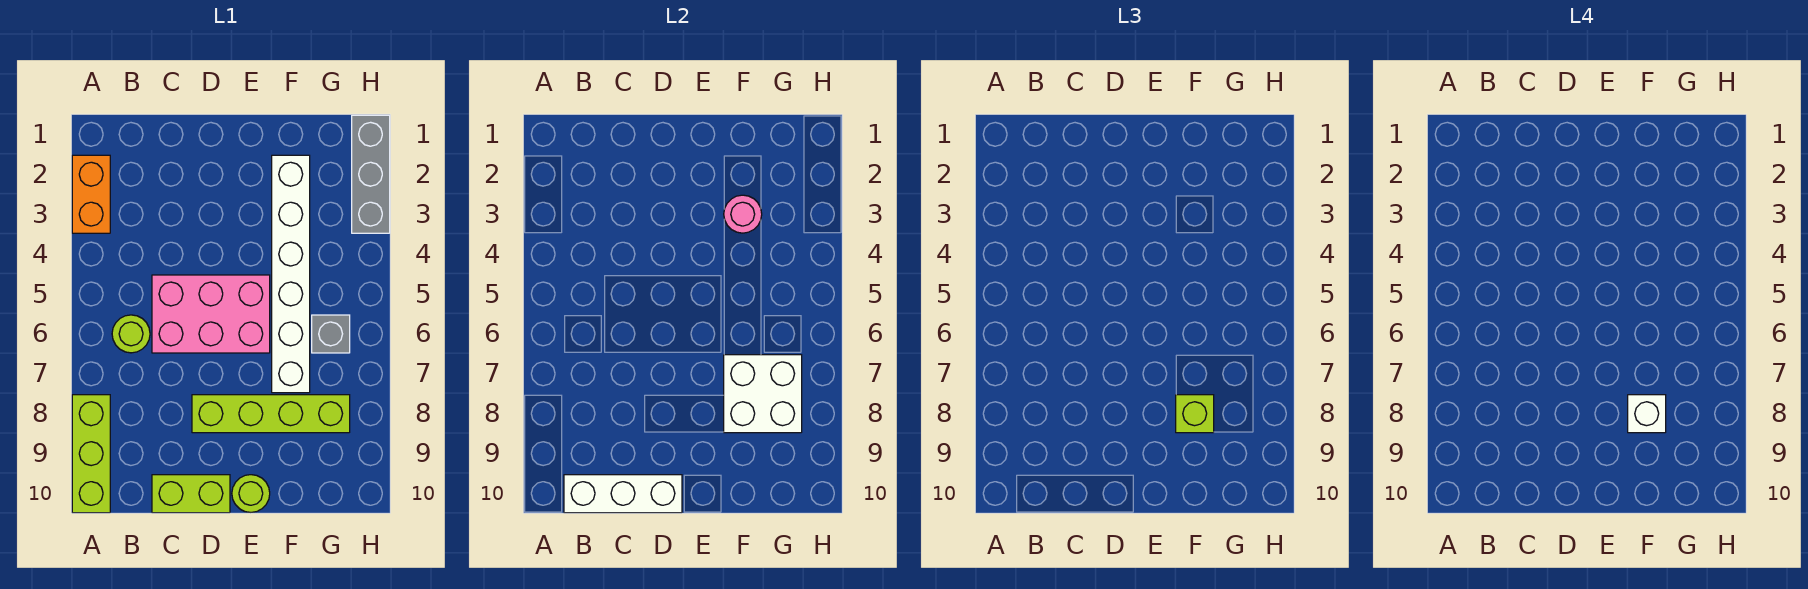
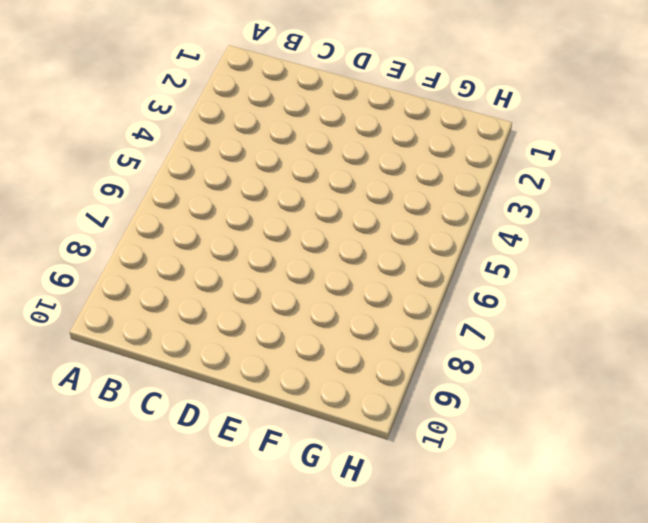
none -> orange brick A2:A3 level 1
none -> lime brick A8:A10 level 1
none -> lime round brick B6 level 1

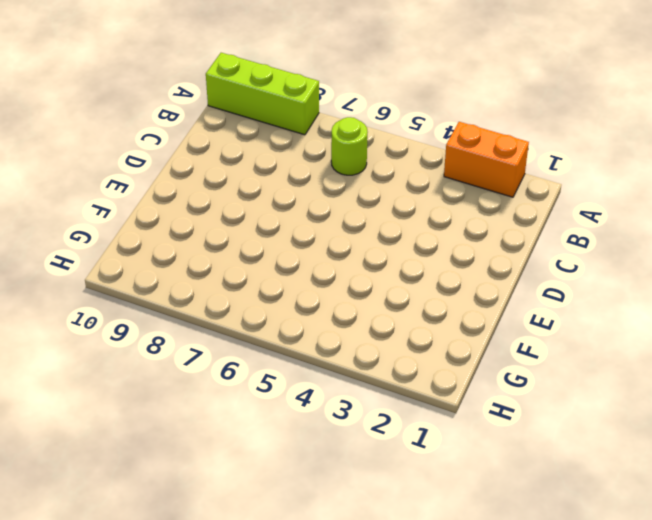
none -> pink brick C5:E6 level 1
none -> lime brick C10:D10 level 1
none -> lime brick D8:G8 level 1

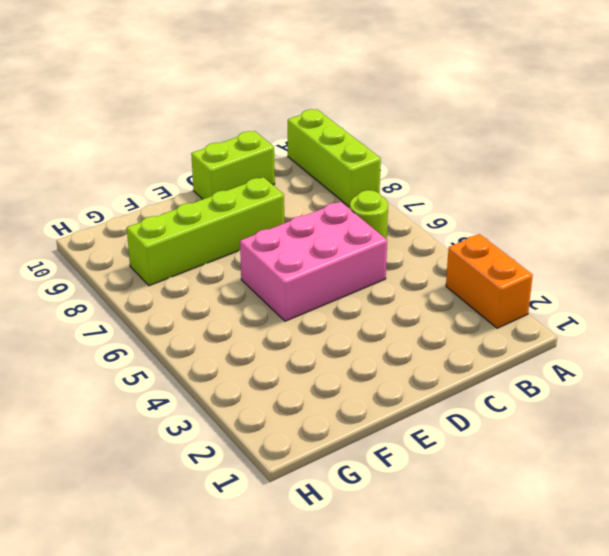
none -> lime round brick E10 level 1
none -> white brick F2:F7 level 1
none -> grey brick G6 level 1

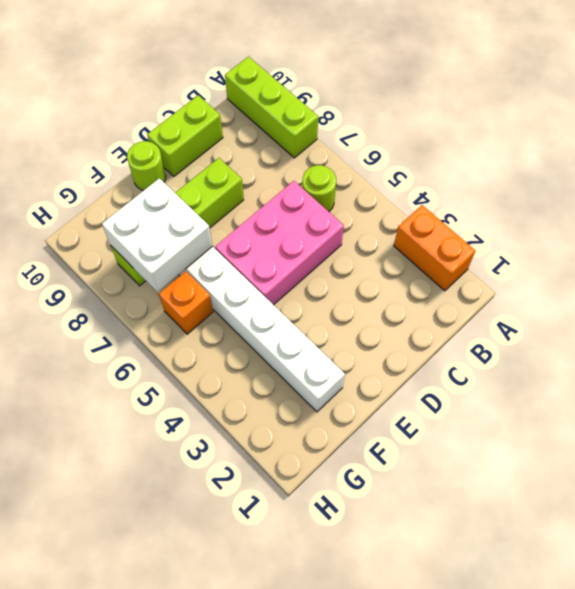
orange brick G6 level 1 -> grey brick G6 level 1
none -> grey brick H1:H3 level 1
none -> white brick B10:D10 level 2
none -> pink round brick F3 level 2

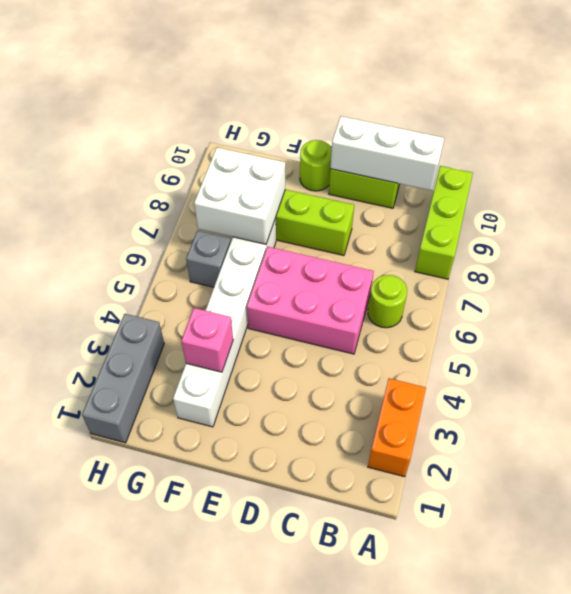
pink brick F3 level 2 -> pink round brick F3 level 2
none -> lime brick F8 level 3
none -> white brick F8 level 4

